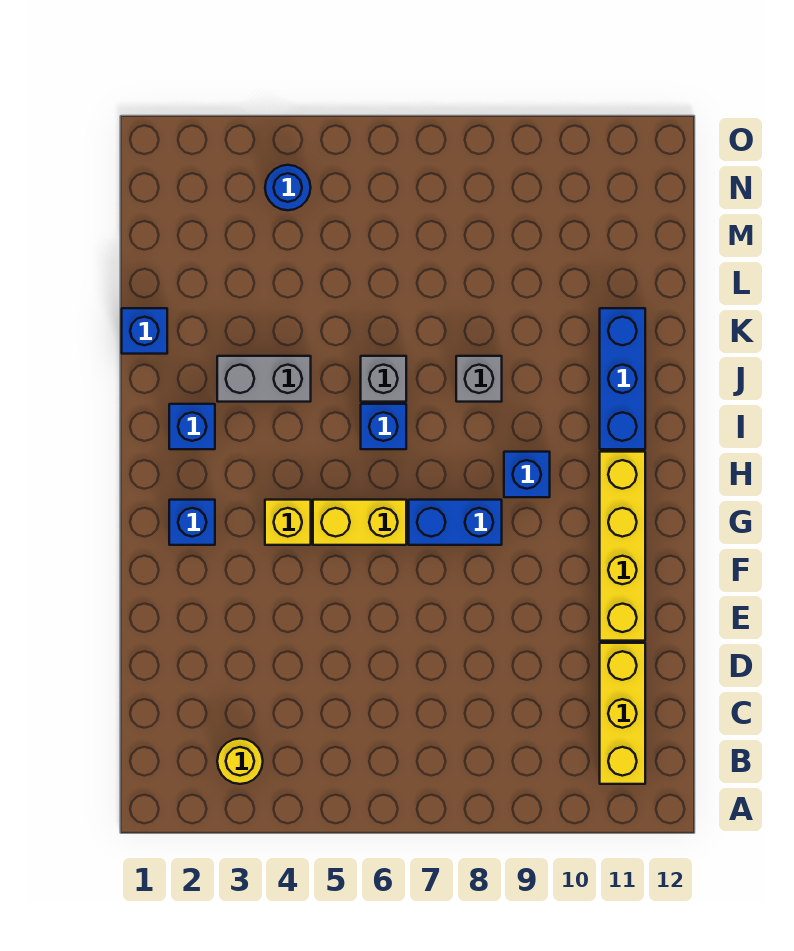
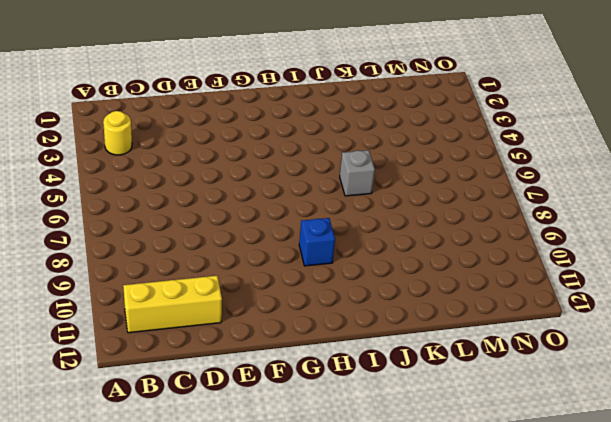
none -> yellow brick E11:H11 level 1
none -> blue brick G2 level 1
none -> yellow brick G4 level 1

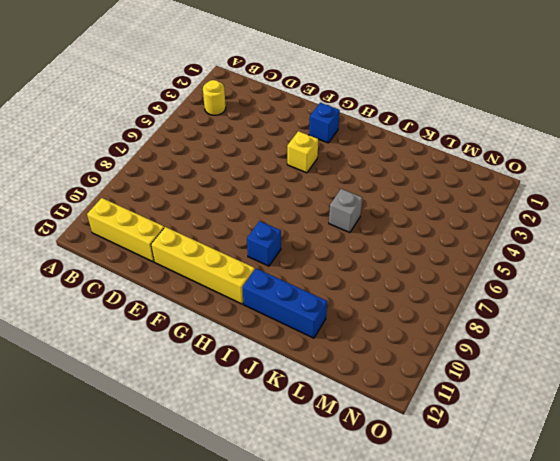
none -> yellow brick G5:G6 level 1
none -> blue brick G7:G8 level 1
none -> blue brick I2 level 1

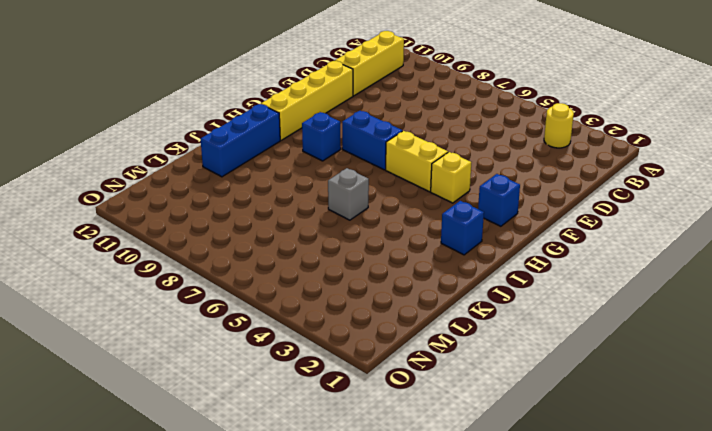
none -> blue brick I6 level 1
none -> grey brick J3:J4 level 1
none -> grey brick J8 level 1

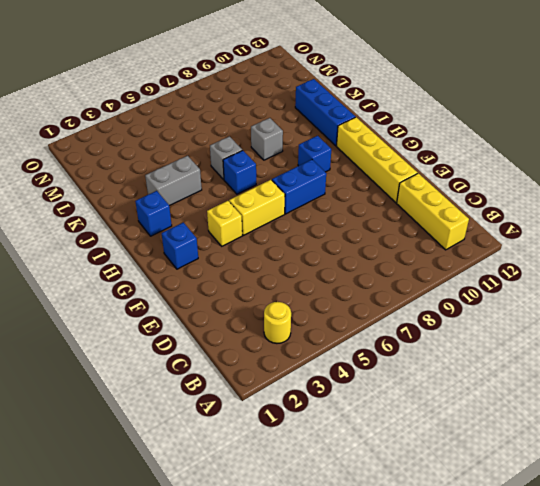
none -> blue brick K1 level 1
none -> blue round brick N4 level 1

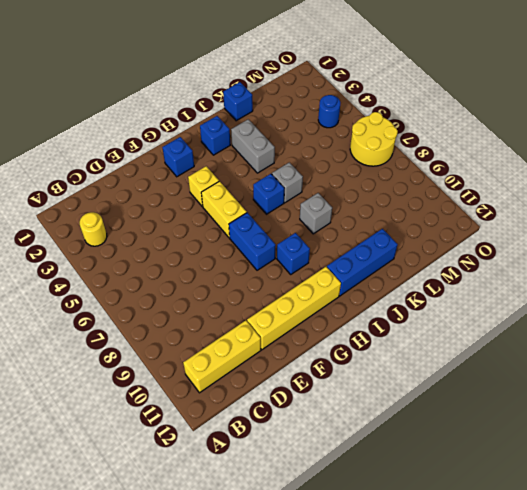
yellow round brick N6:O7 level 1 -> none

